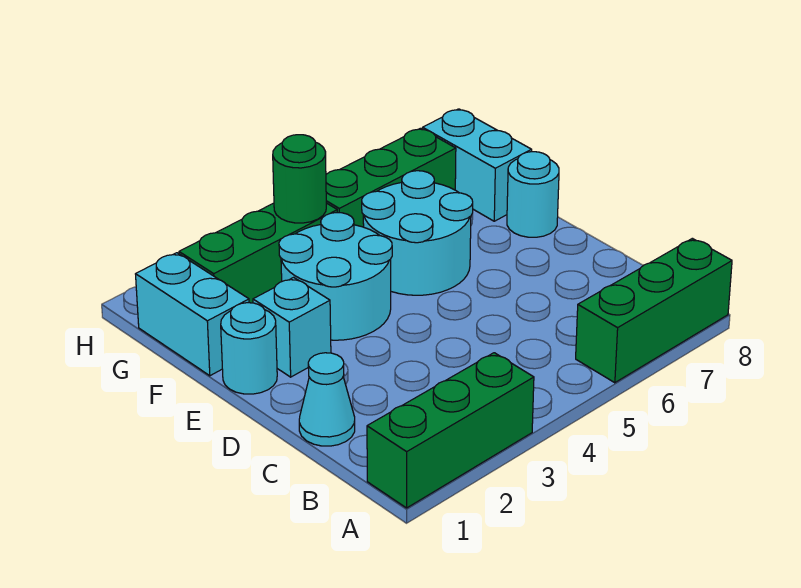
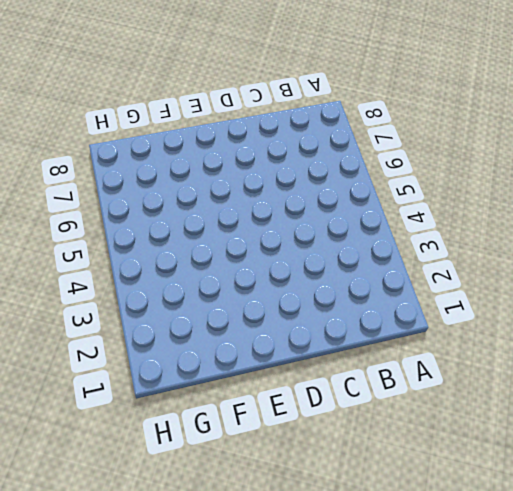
none -> green brick A1:A3 level 1
none -> green brick A6:A8 level 1
none -> cyan cone C1 level 1

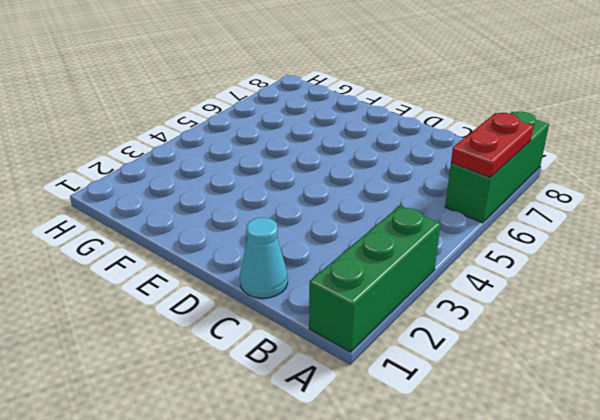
red plate A6:A7 level 2 -> none
none -> cyan round brick E1 level 1
none -> cyan brick E2 level 1
none -> cyan round brick E3:F4 level 1

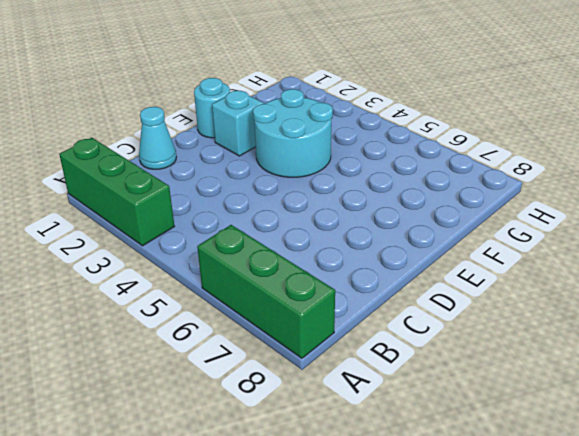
none -> cyan round brick E5:F6 level 1
none -> cyan round brick E8 level 1
none -> cyan brick F1:G1 level 1

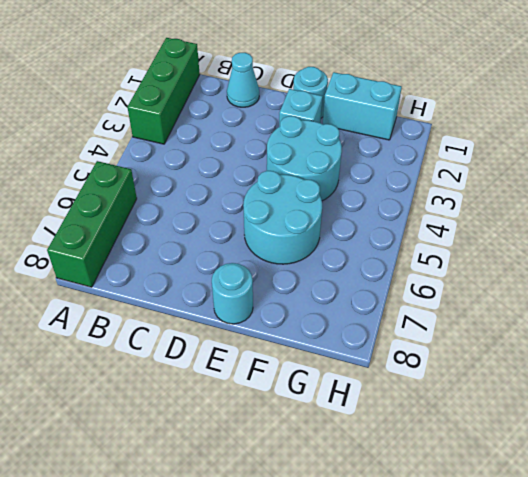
none -> cyan brick F8:G8 level 1
none -> green brick G2:G4 level 1
none -> green brick G5:G7 level 1

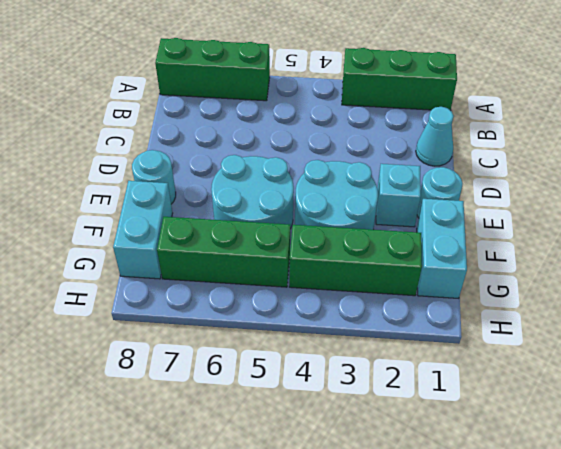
none -> green round brick G4 level 2

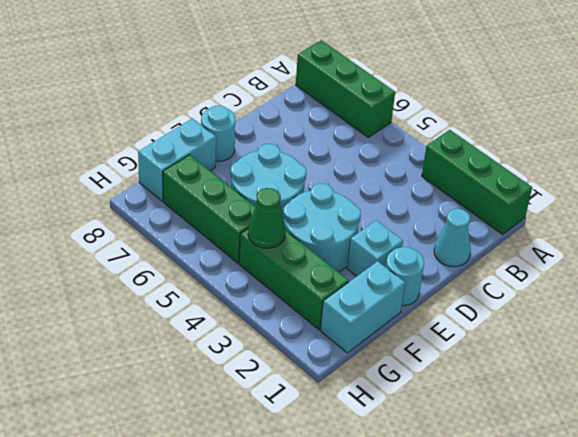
green cone G4 level 2 -> green round brick G4 level 2

